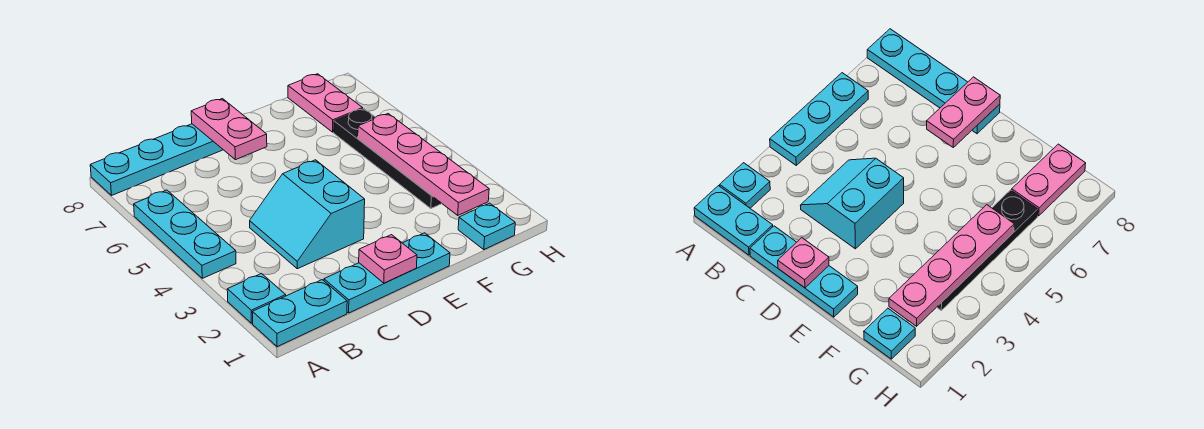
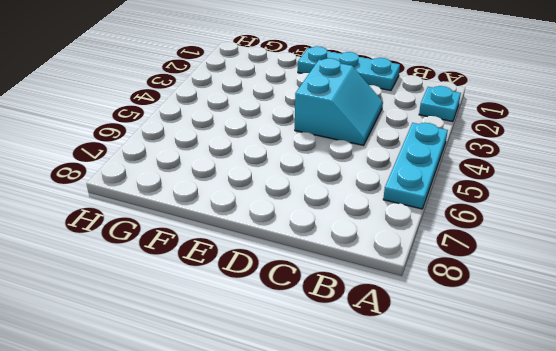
none -> cyan plate A1:B1 level 1
none -> cyan plate A8:D8 level 1
none -> cyan plate G1 level 1

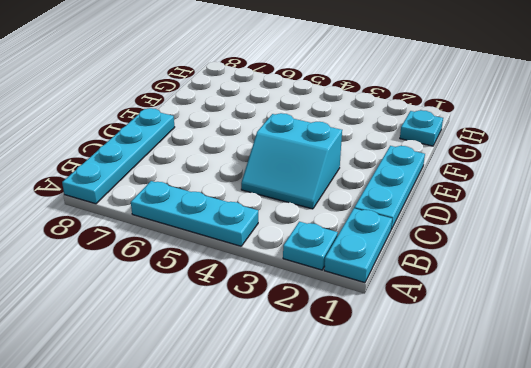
none -> black plate G3:G6 level 1
none -> pink plate G7:G8 level 1
none -> pink plate D1 level 2

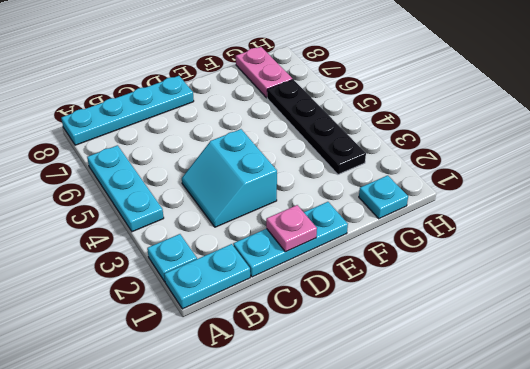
none -> pink plate D7:D8 level 2
none -> pink plate G2:G5 level 2

